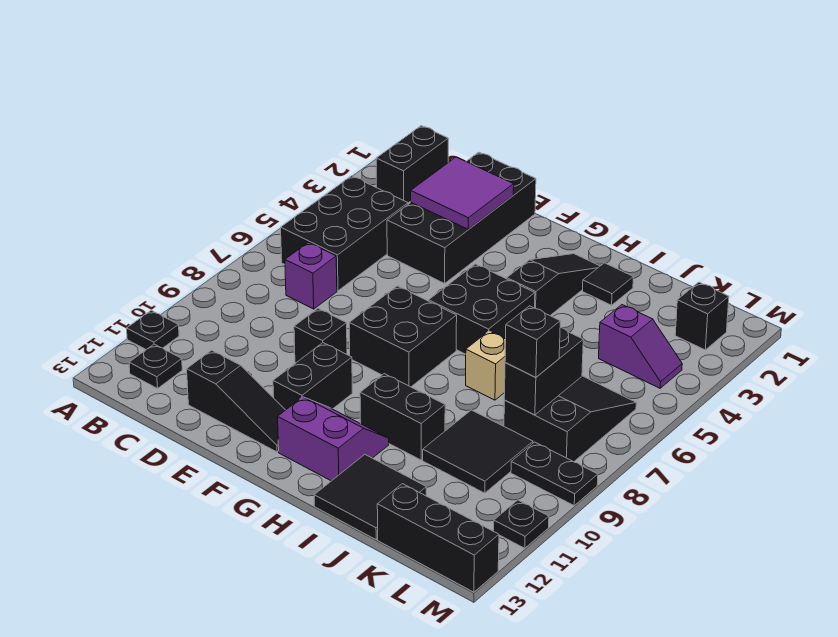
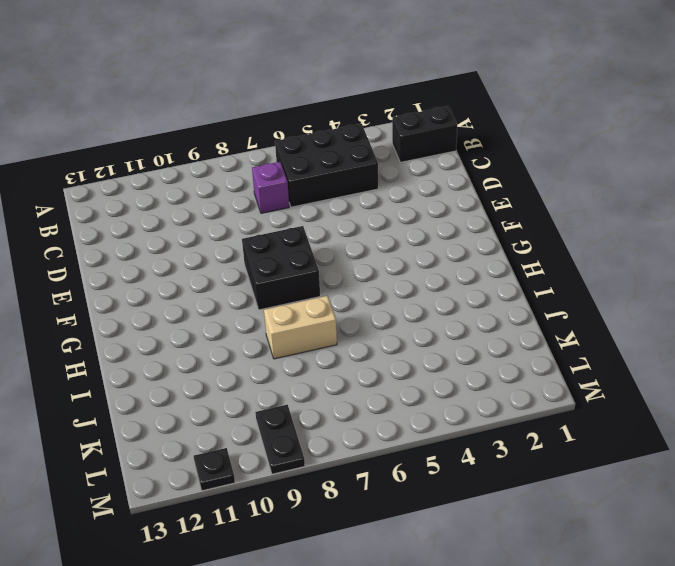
tan brick I7:I8 level 1 -> tan brick I7 level 1
none -> black plate A11 level 1
none -> black plate B12 level 1
none -> black brick D1:E4 level 1

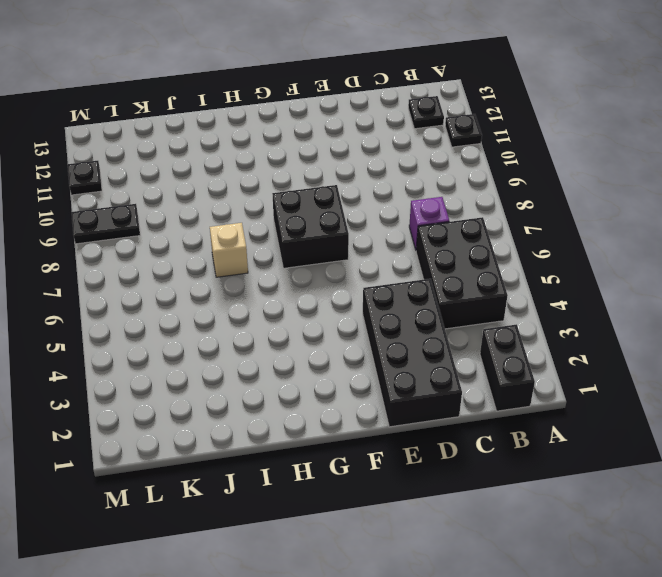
none -> black slope D12:F12 level 1 top D
none -> black brick E9 level 1
none -> black brick F10:F11 level 1

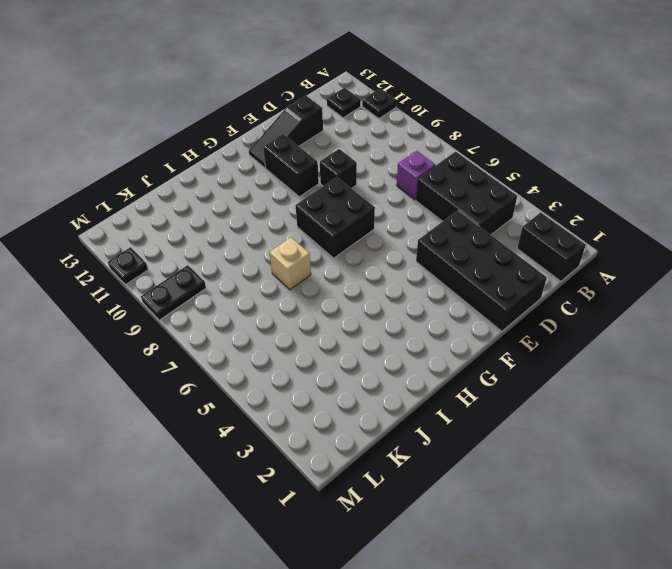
none -> black brick G5:H6 level 1
none -> purple slope G11:H12 level 1 top 12
none -> black slope H2:H4 level 1 top 4

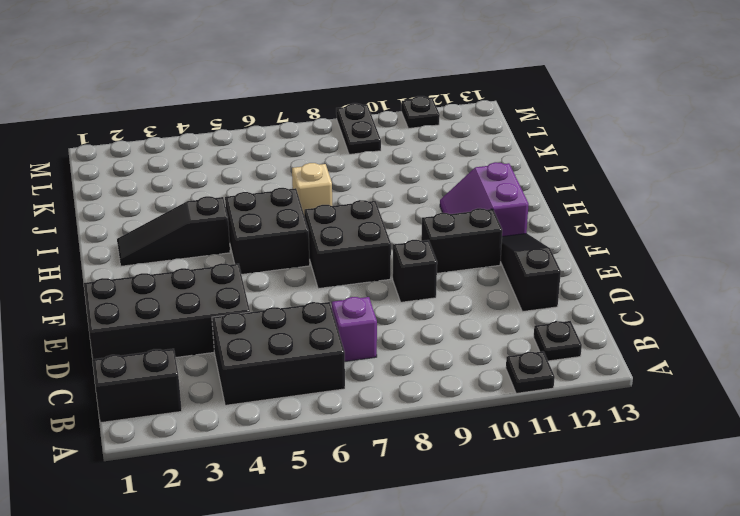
none -> black brick H10:I10 level 1
none -> black tile I2 level 1
none -> black tile I12:J13 level 1

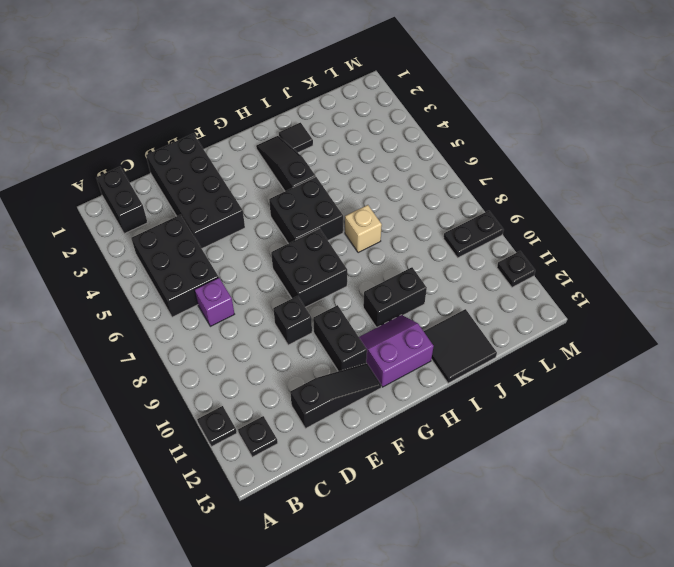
none -> black tile J9:K10 level 1
none -> purple slope K4:L4 level 1 top K
none -> black slope K6:L8 level 1 top 8

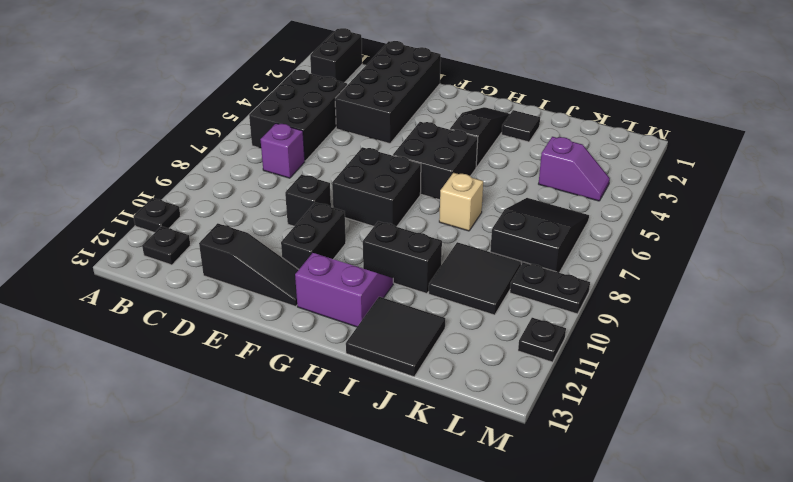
none -> black brick K13:M13 level 1
none -> black brick L2 level 1
none -> purple tile D2:E3 level 2

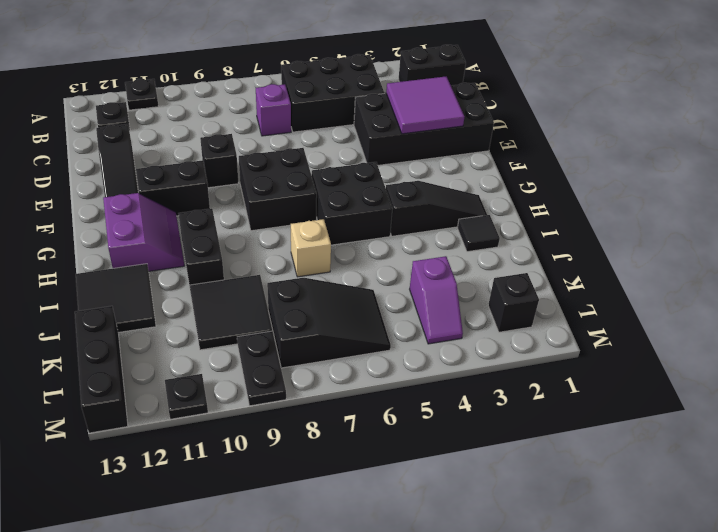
none -> black brick K7:K8 level 2
none -> black brick K8 level 3

